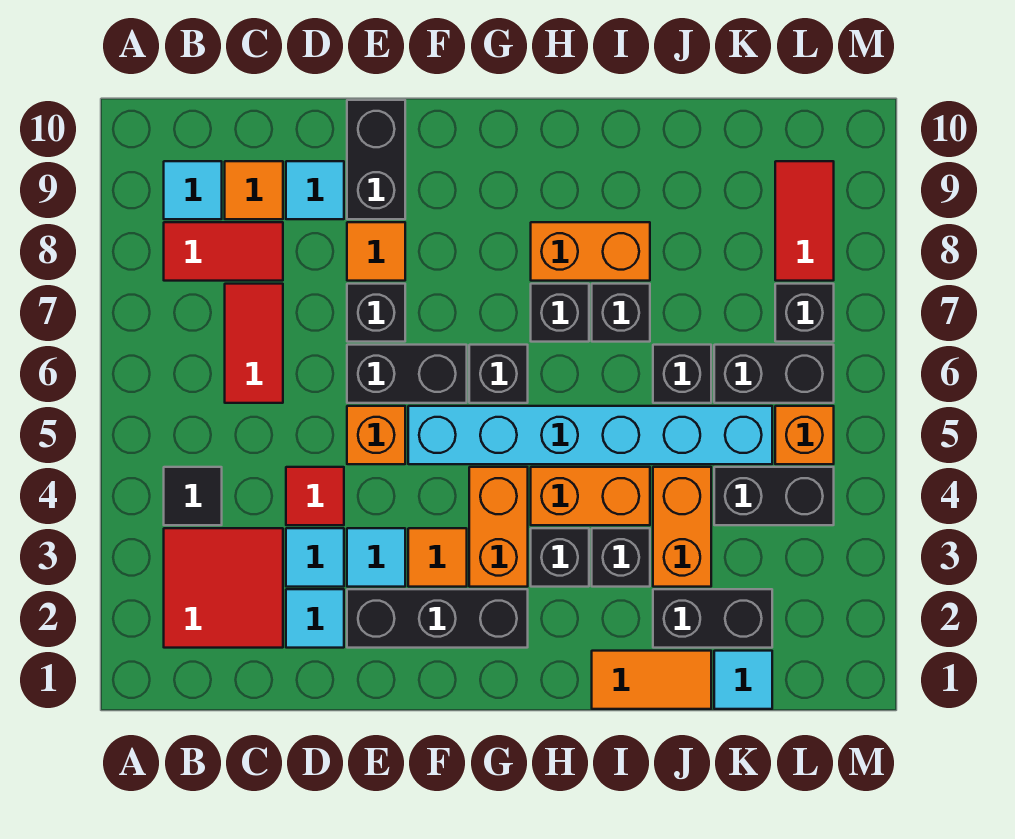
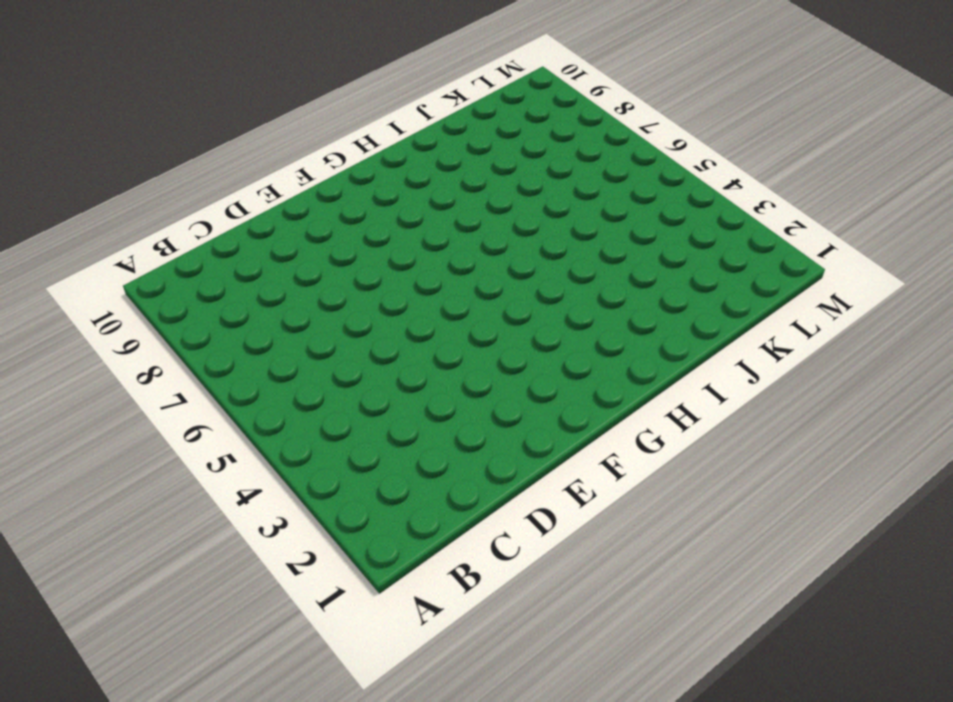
none -> red tile B2:C3 level 1
none -> black tile B4 level 1
none -> red tile B8:C8 level 1
none -> cyan tile B9 level 1

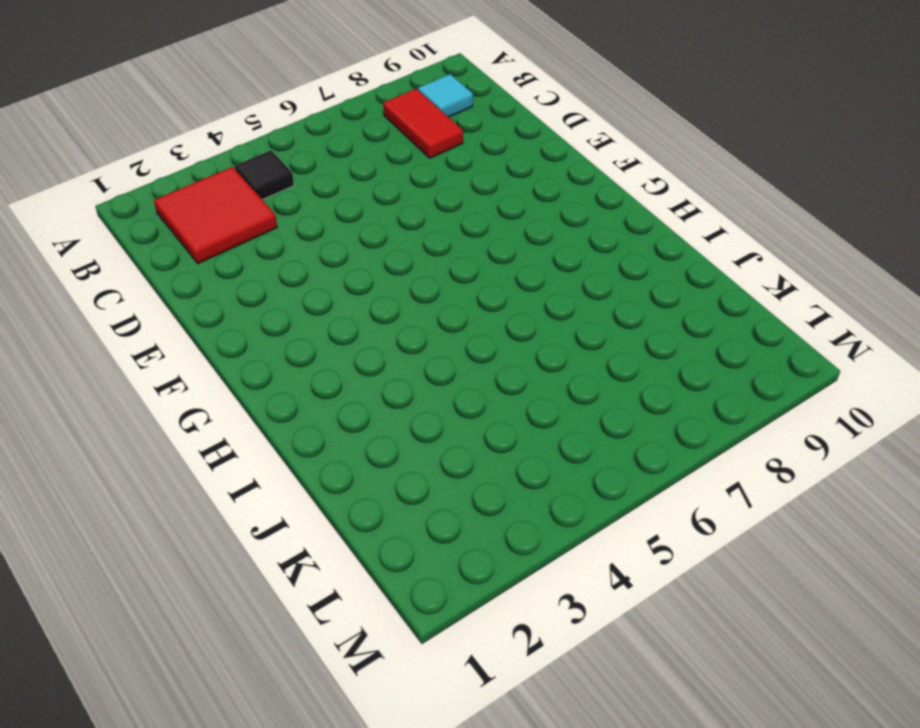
none -> red tile C6:C7 level 1
none -> orange tile C9 level 1
none -> cyan tile D2 level 1
none -> cyan tile D3 level 1

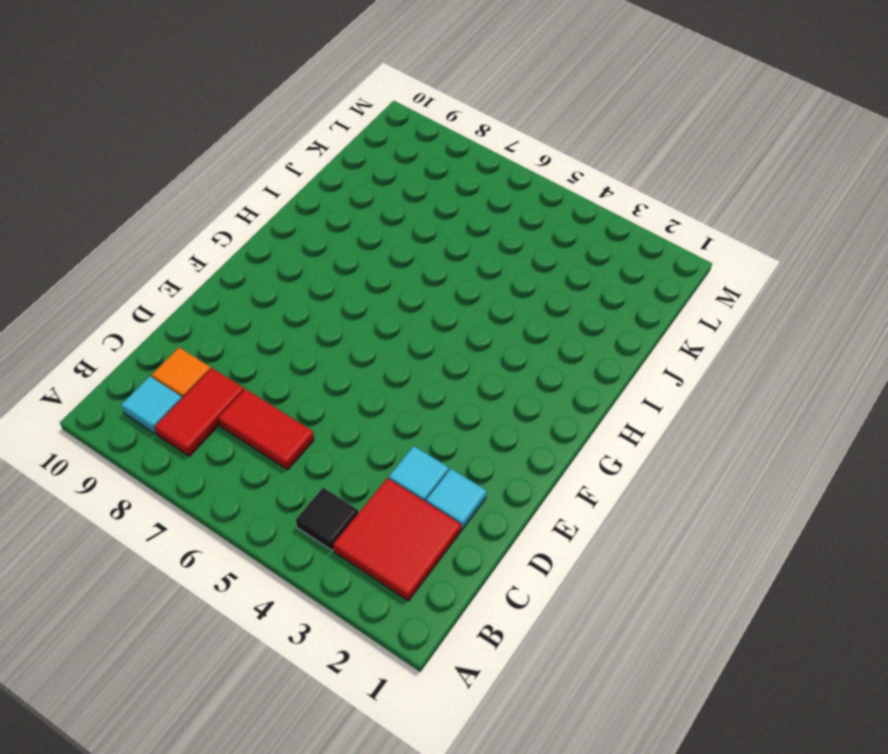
none -> red tile D4 level 1
none -> cyan tile D9 level 1
none -> black brick E2:G2 level 1
none -> cyan tile E3 level 1

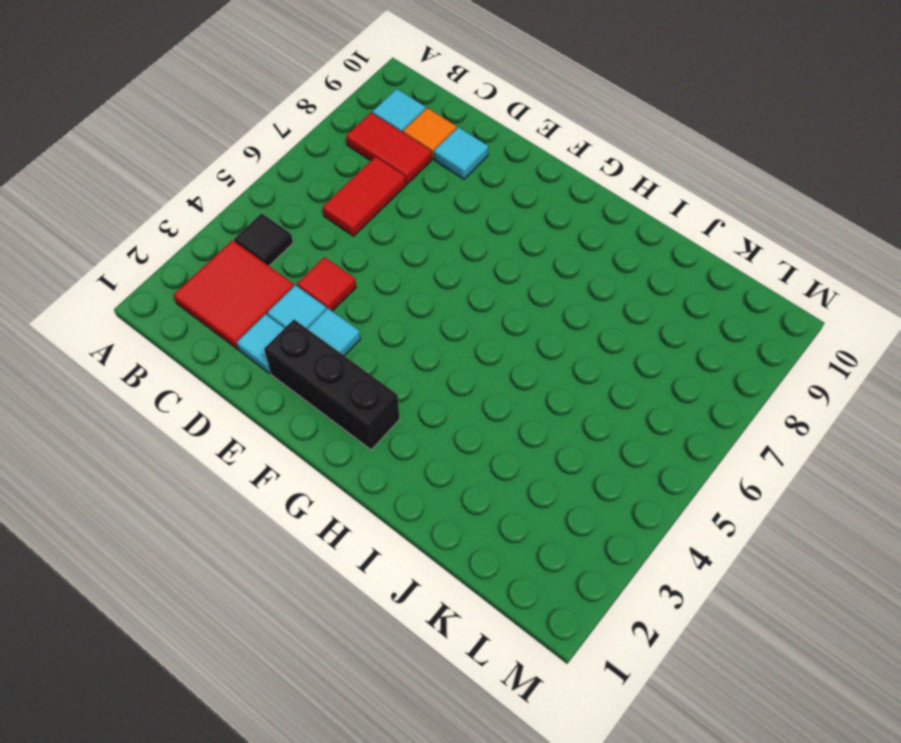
none -> orange brick E5 level 1
none -> black brick E6:F6 level 1
none -> black brick E7 level 1
none -> orange tile E8 level 1

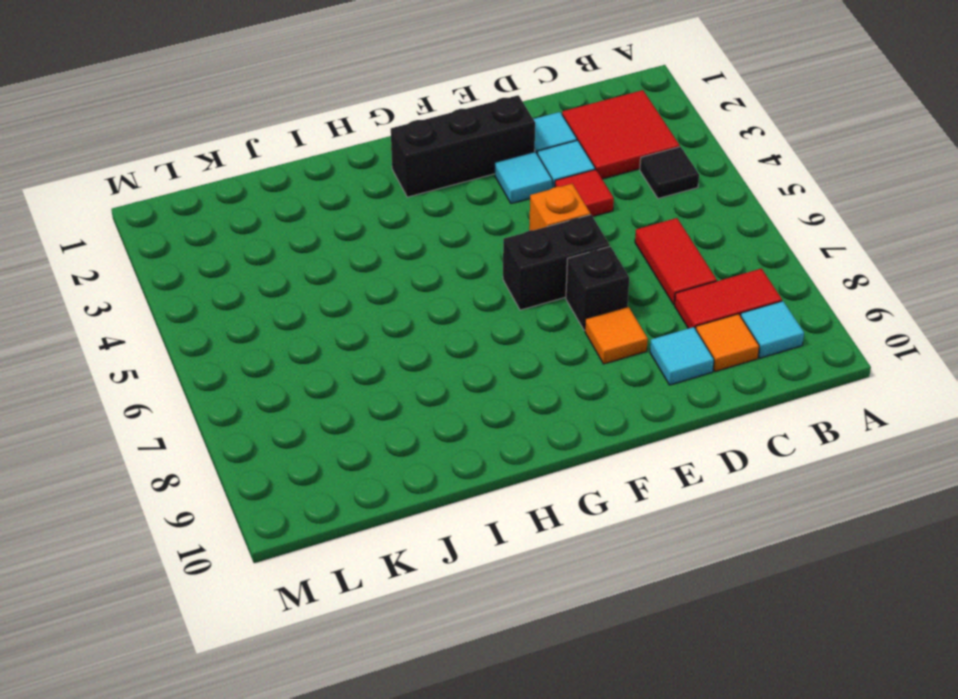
none -> black brick E9:E10 level 1
none -> orange tile F3 level 1
none -> cyan brick F5:K5 level 1
none -> orange brick G3:G4 level 1

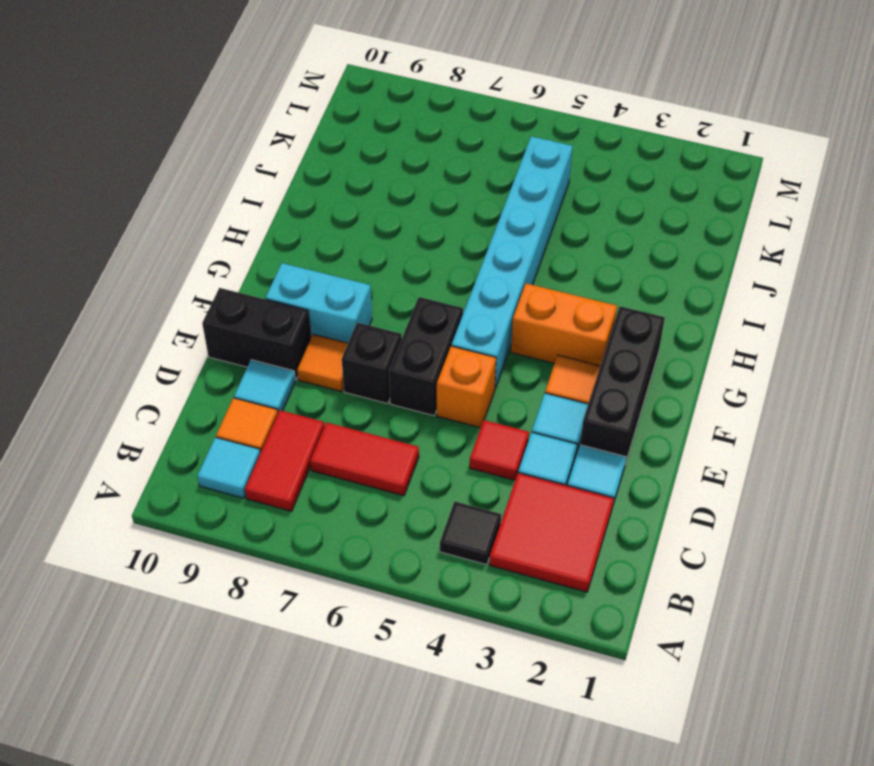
cyan brick F8:F9 level 1 -> none
none -> black brick G6 level 1
none -> black brick H3 level 1
none -> orange brick H4:I4 level 1
none -> black brick H7 level 1

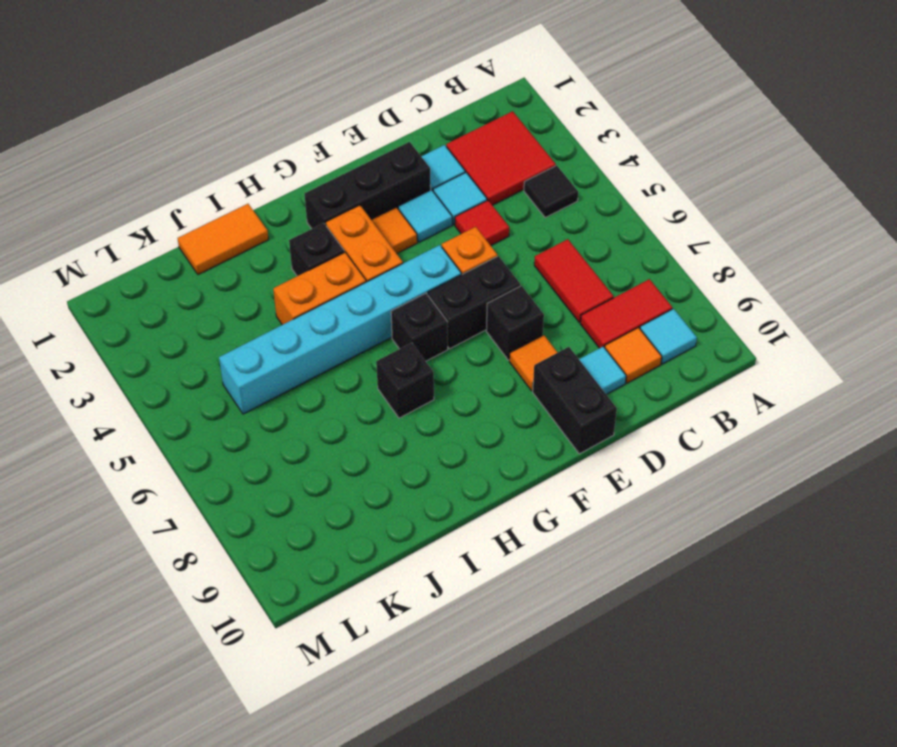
none -> orange brick H8:I8 level 1
none -> black brick I3 level 1
none -> black brick I7 level 1
none -> black brick J2:K2 level 1

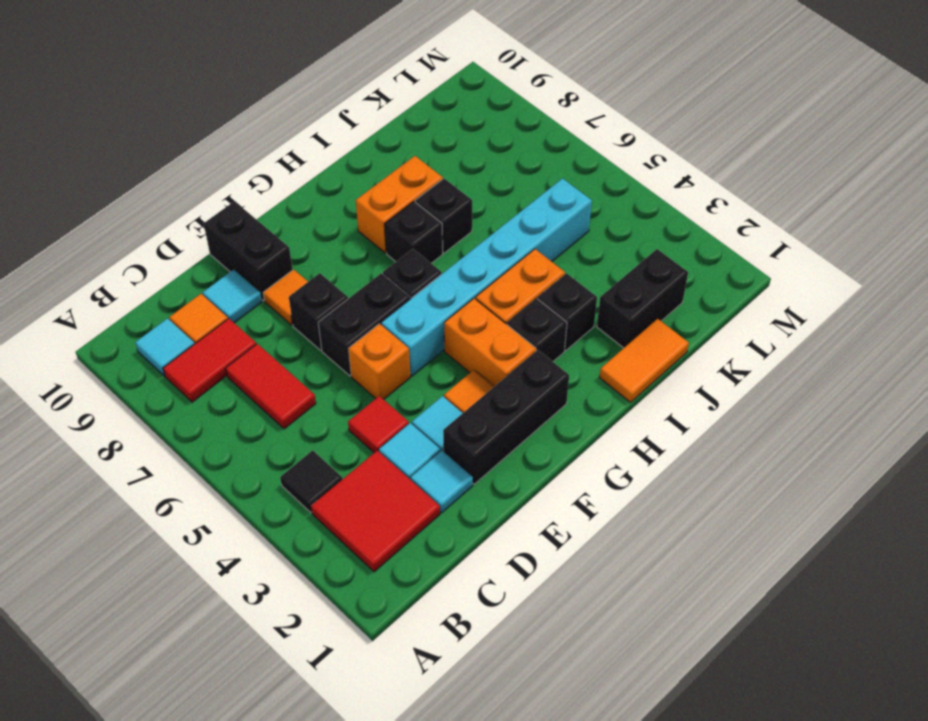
none -> orange brick J3:J4 level 1
none -> black brick J6 level 1
none -> cyan tile K1 level 1
none -> black brick K4:L4 level 1

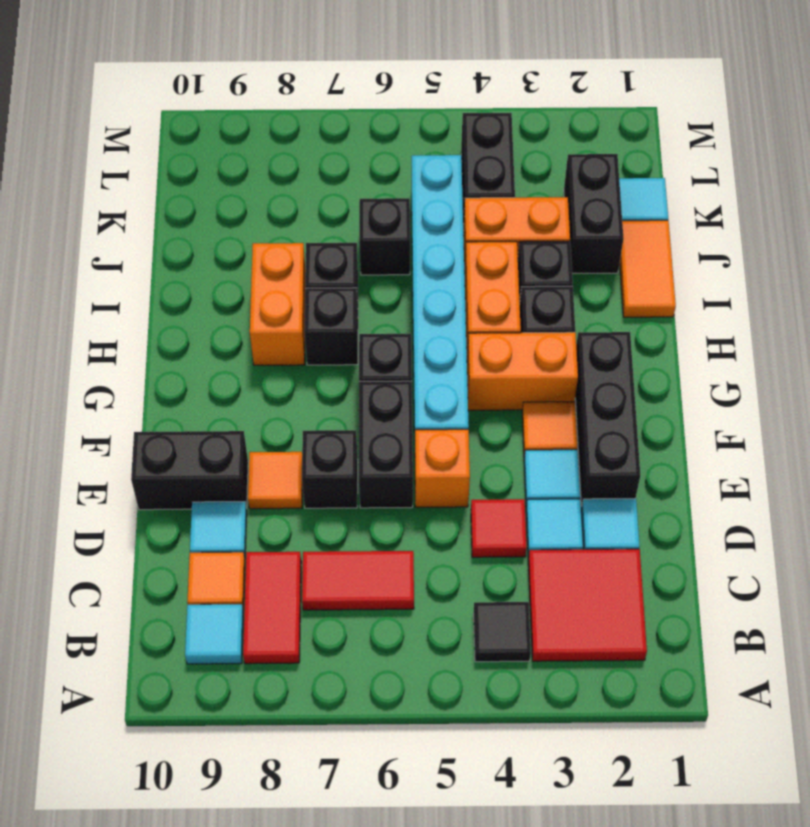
none -> black brick K6:L6 level 1
none -> orange brick L5 level 1
none -> black brick L7 level 1
none -> red tile L8:L9 level 1

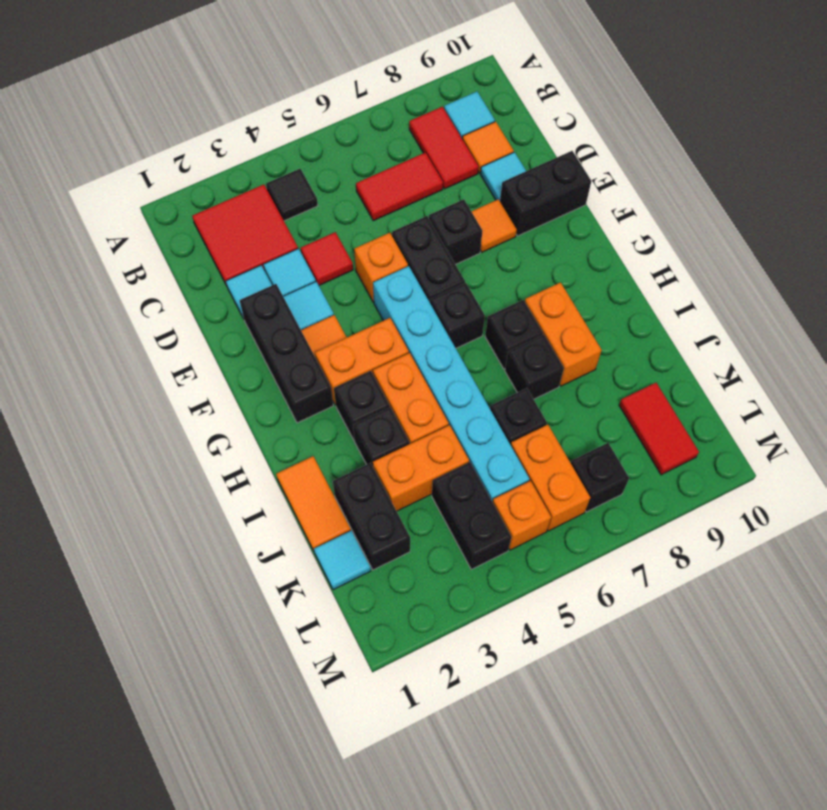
orange brick K6:L6 level 1 -> black brick K6:L6 level 1
red tile K9:L9 level 1 -> red tile L8:L9 level 1

